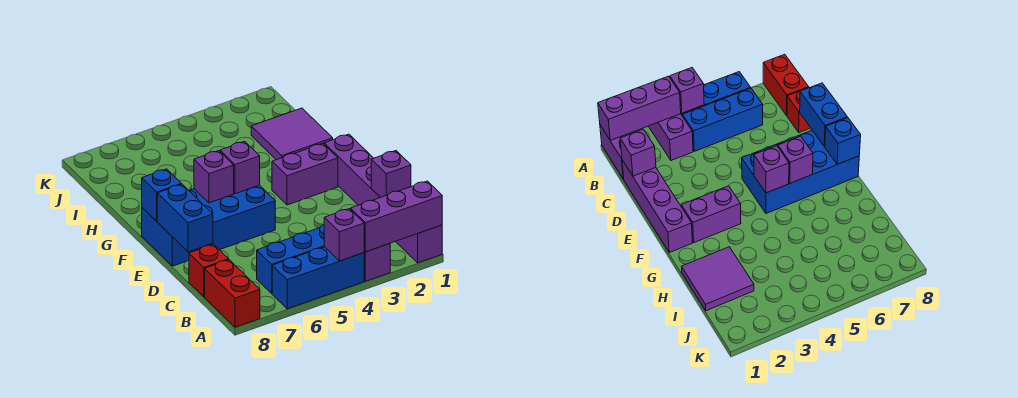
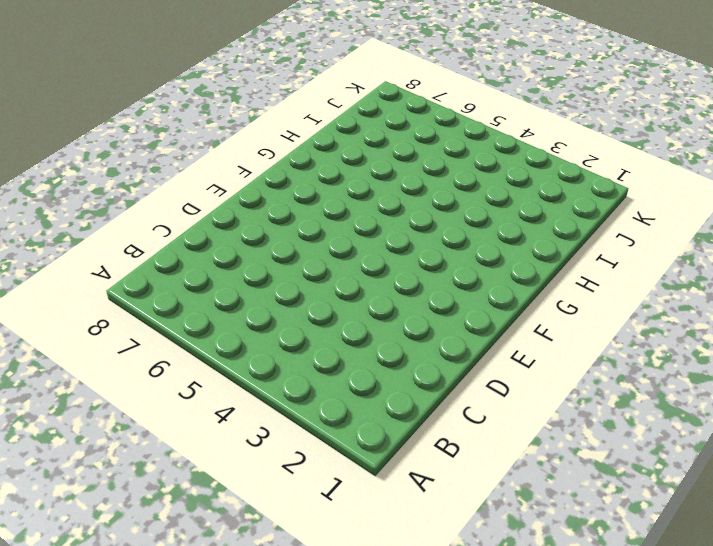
none -> purple brick A1:B1 level 1
none -> purple brick A3:B3 level 1
none -> blue brick A4:A6 level 1

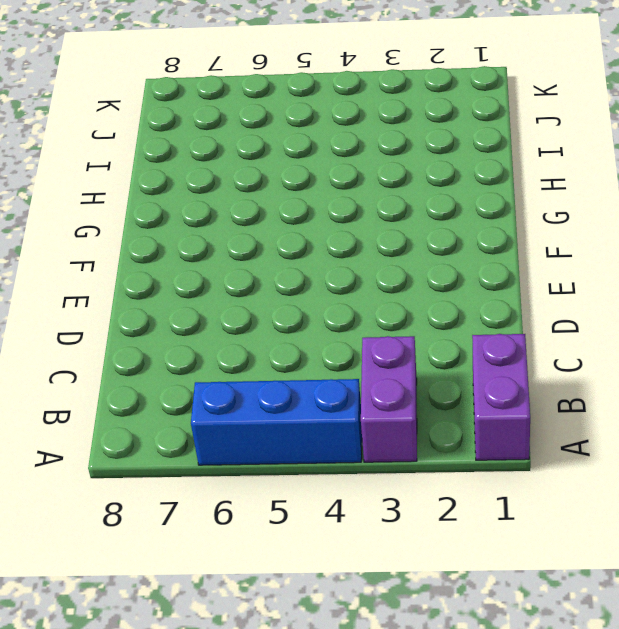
none -> red brick A8:B8 level 1
none -> blue brick B4:B6 level 1
none -> purple brick C1:F1 level 1

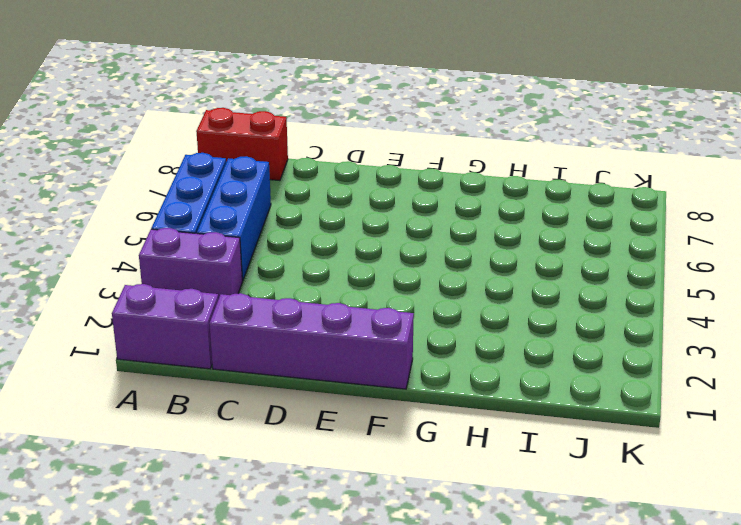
none -> red brick C8 level 1
none -> blue brick E5:F8 level 1
none -> purple brick F2:F3 level 1

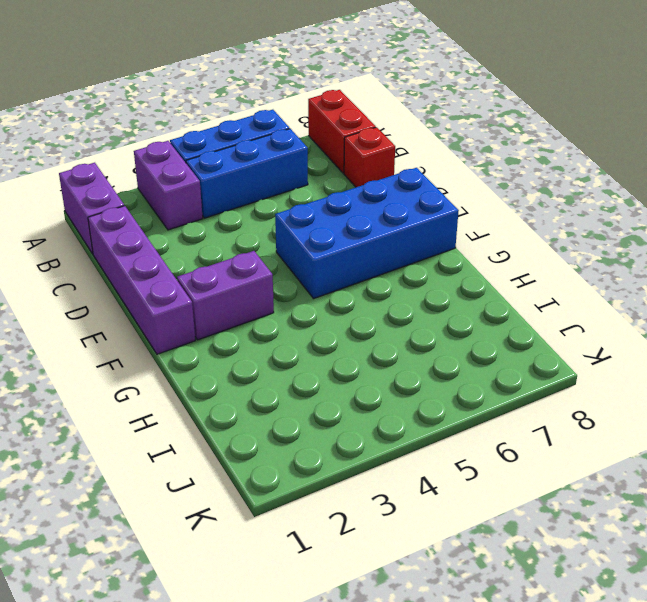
none -> purple tile H1:I2 level 1
none -> purple brick A1:A3 level 2
none -> purple brick A4 level 2

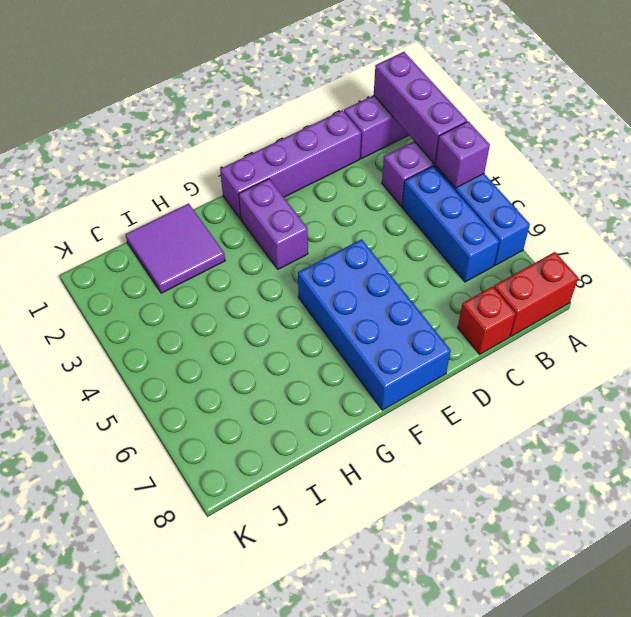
none -> purple brick C1 level 2
none -> blue brick D8:E8 level 2
none -> purple brick F5 level 2

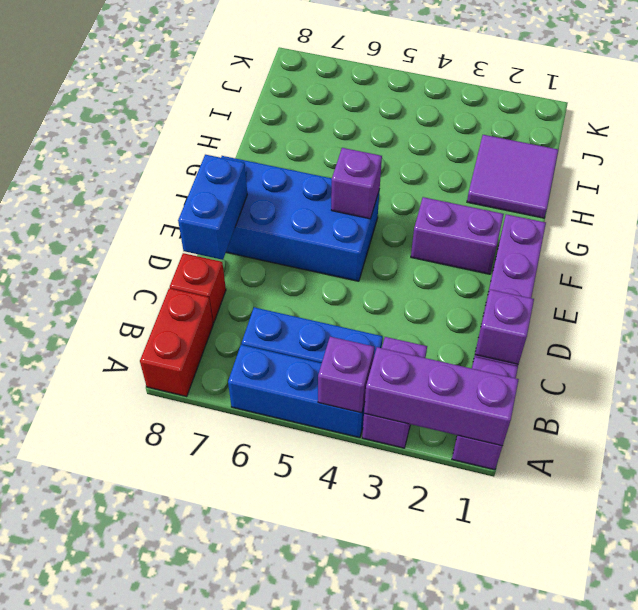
none -> purple brick F6 level 2
none -> blue brick F8 level 2

